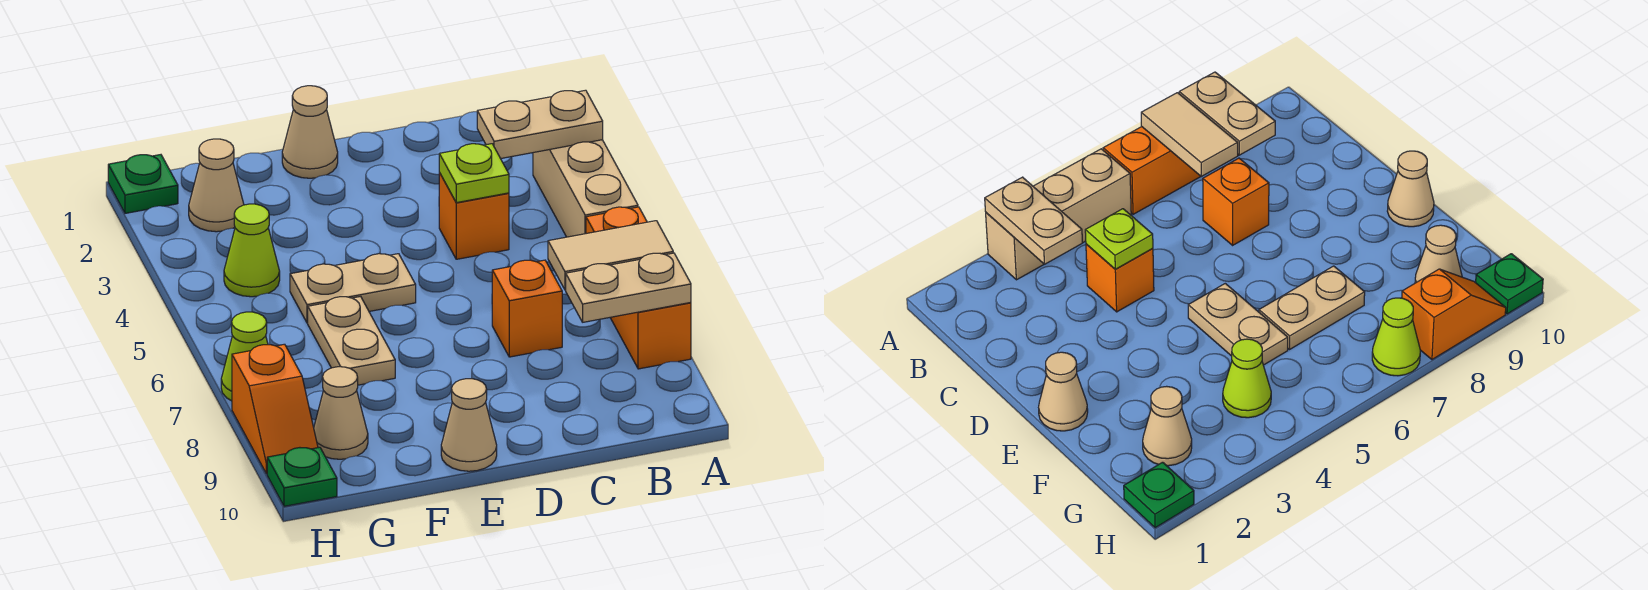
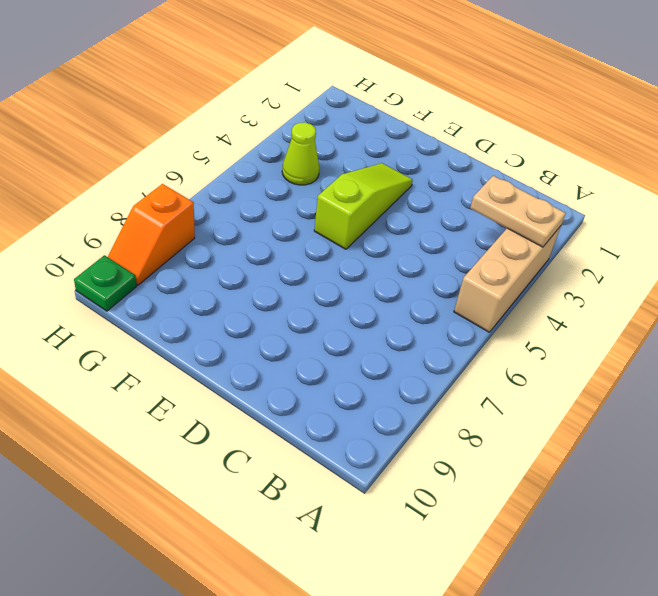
lime slope E3:E5 level 1 top 5 -> tan plate E5:F5 level 1
none -> orange brick A6:A8 level 1
none -> orange brick C4 level 1
none -> orange brick C7 level 1

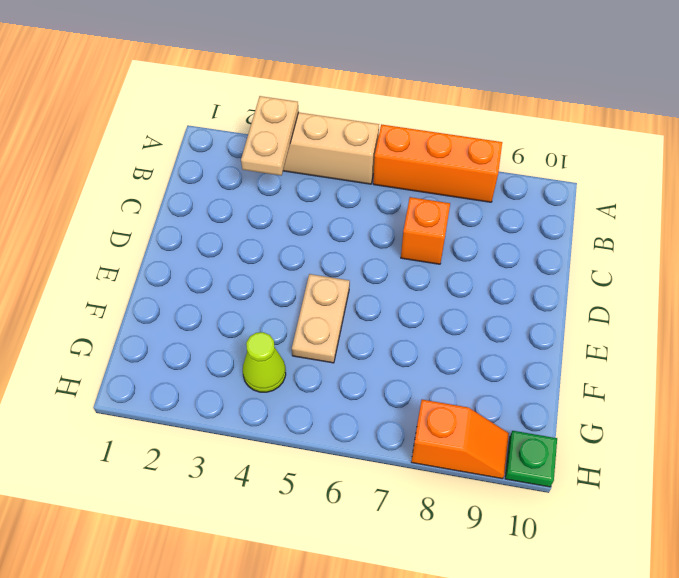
none -> orange brick C4 level 1
none -> tan cone E1 level 1
none -> tan cone E10 level 1

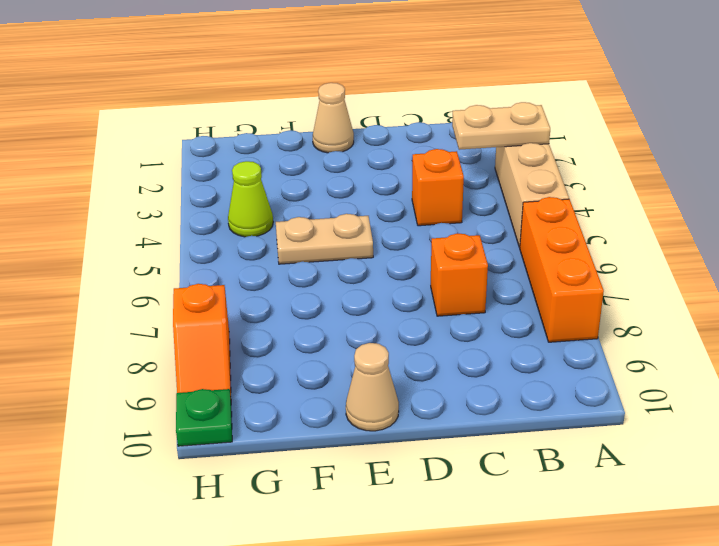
none -> tan plate F6:F7 level 1
none -> tan cone G2 level 1
none -> tan cone G9 level 1

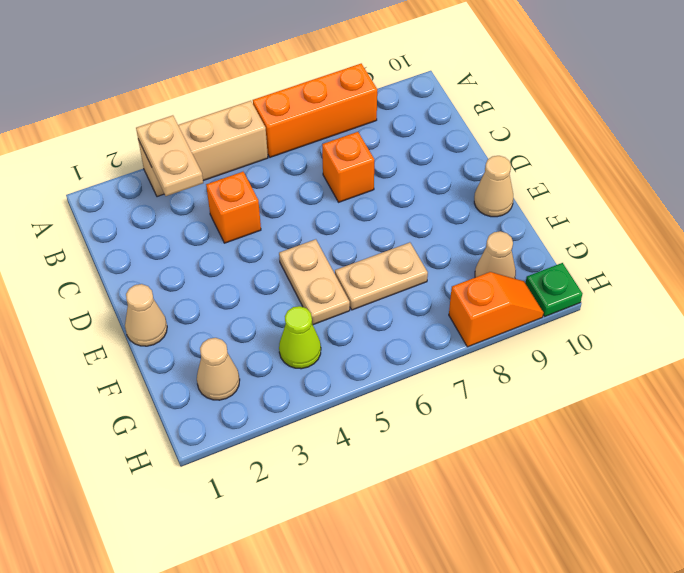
none -> green plate H1 level 1
none -> lime cone H7 level 1
none -> tan tile A7:B7 level 2

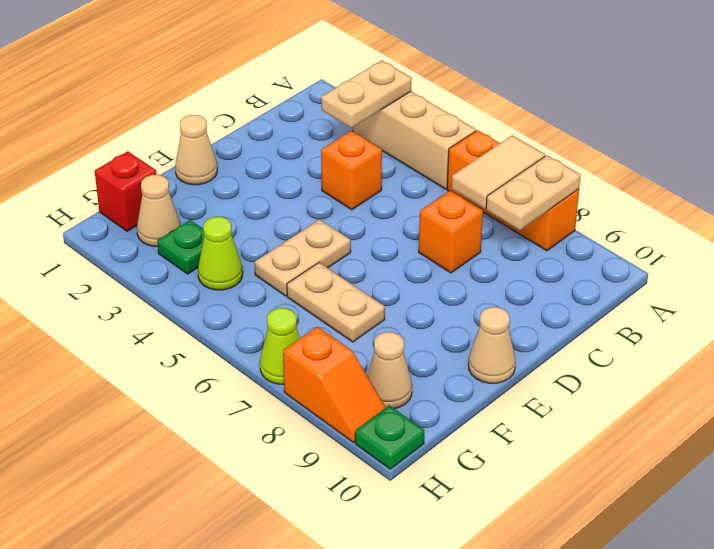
red brick G1 level 1 -> none
green plate G3 level 1 -> green plate H1 level 1
none -> lime plate C4 level 2

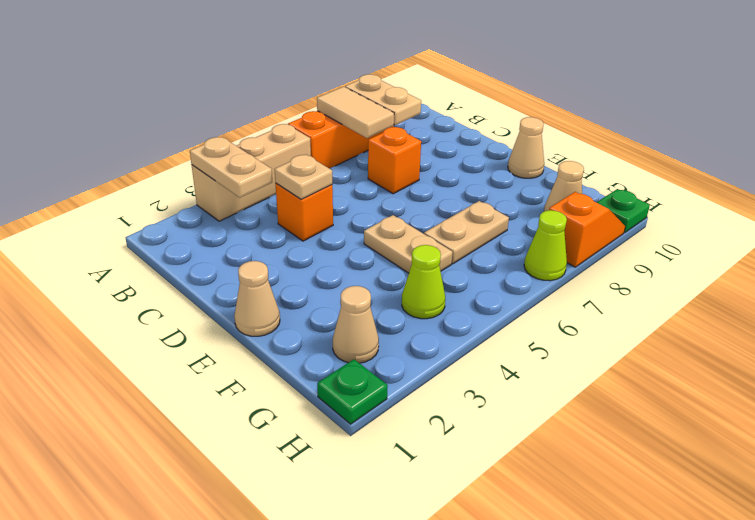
tan plate C4 level 2 -> lime plate C4 level 2

